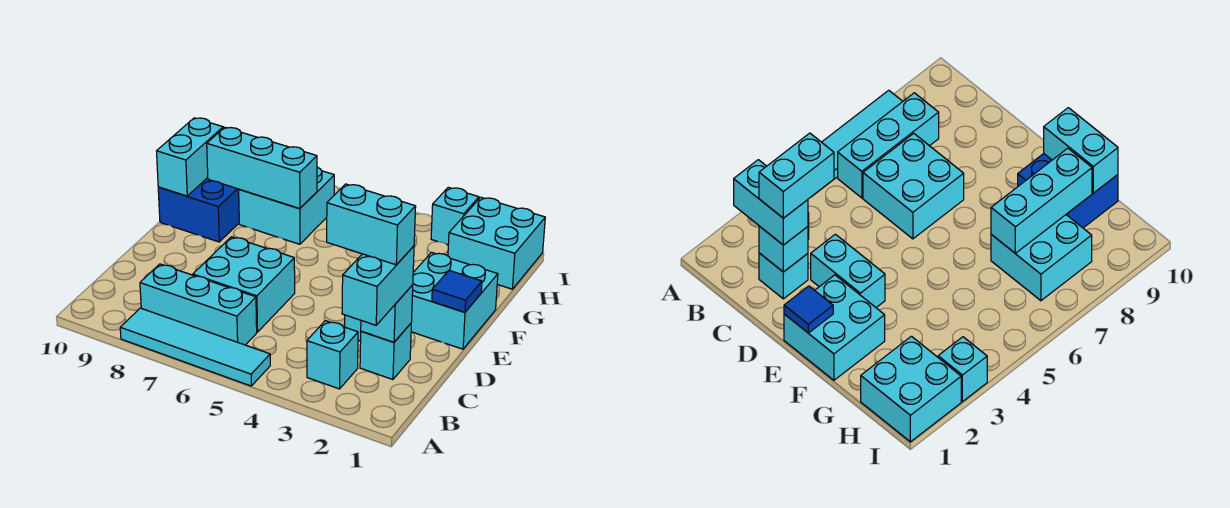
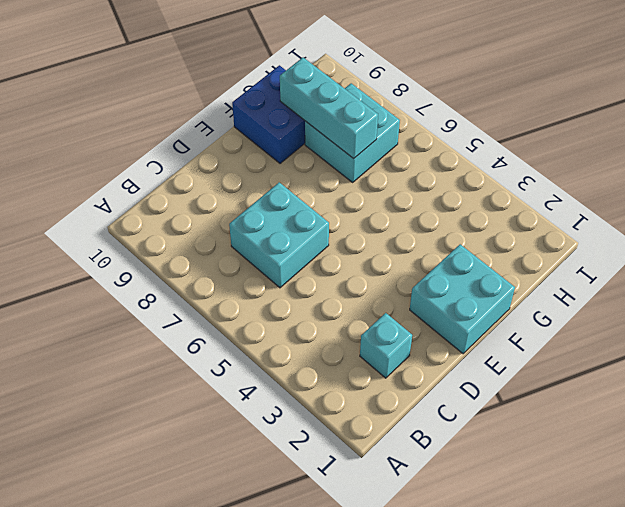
none -> cyan tile A5:A8 level 1
none -> cyan brick B3 level 1
none -> cyan brick B6:B8 level 1

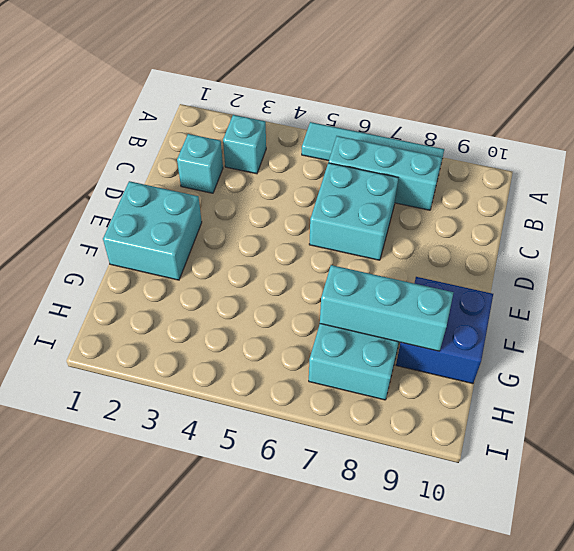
none -> cyan brick D3:E3 level 1
none -> cyan brick H1:I2 level 1
none -> cyan brick I3 level 1

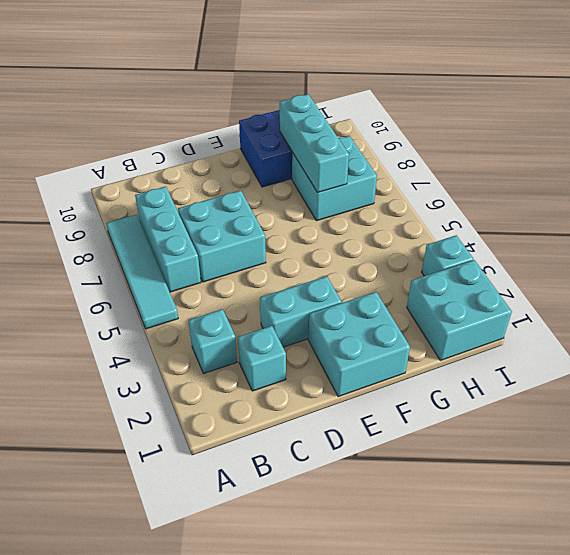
none -> cyan brick C2 level 2
none -> blue tile E1 level 2
none -> cyan brick F10:G10 level 2

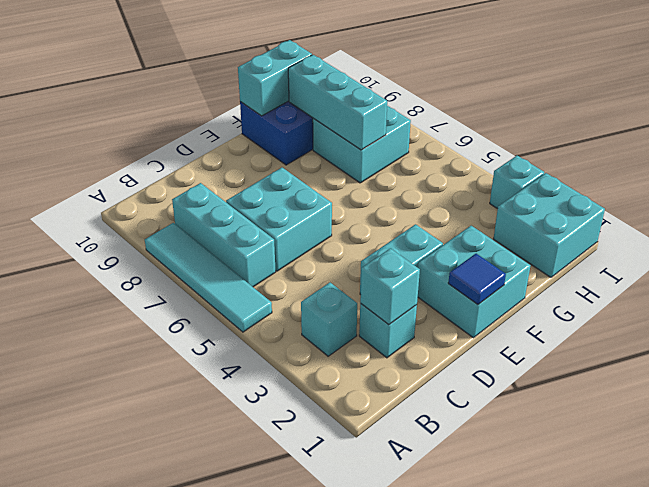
none -> cyan brick B2:C2 level 3
none -> cyan brick C2:C3 level 4

